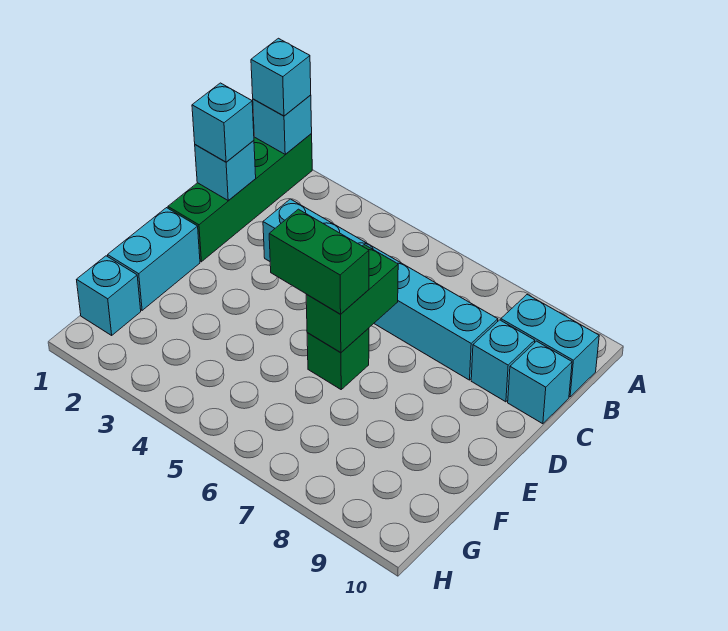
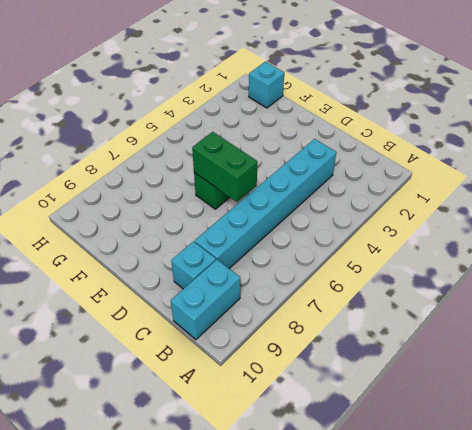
none -> green brick A1:D1 level 1
none -> cyan brick C10 level 1
none -> cyan brick E1:F1 level 1

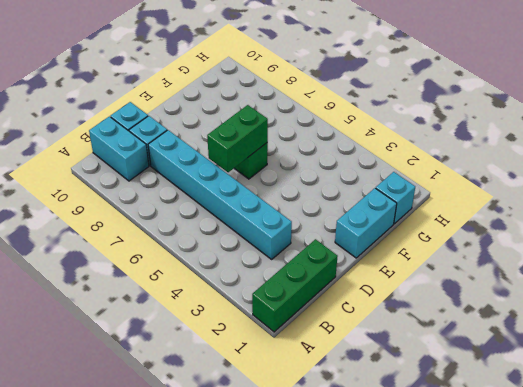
green brick A1:C1 level 1 -> green brick A1:D1 level 1
none -> cyan brick A1 level 2
none -> cyan brick C1 level 2
none -> cyan brick A1 level 3

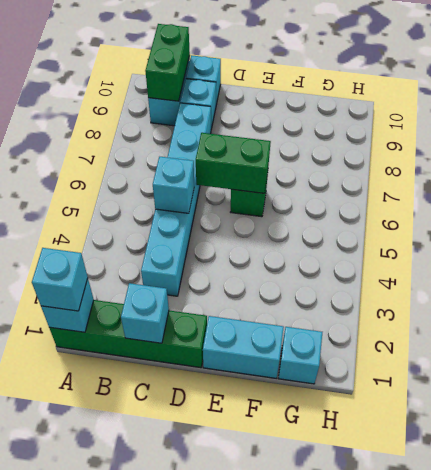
green brick B9:B10 level 2 -> green brick E5:E6 level 3
cyan brick C5 level 2 -> cyan brick C1 level 3

